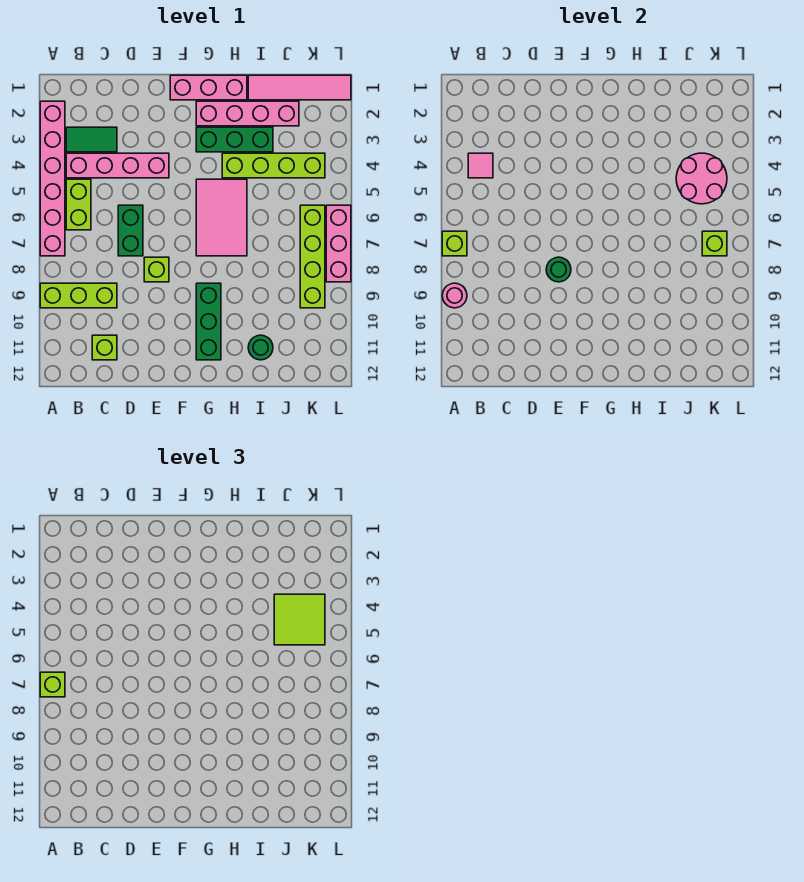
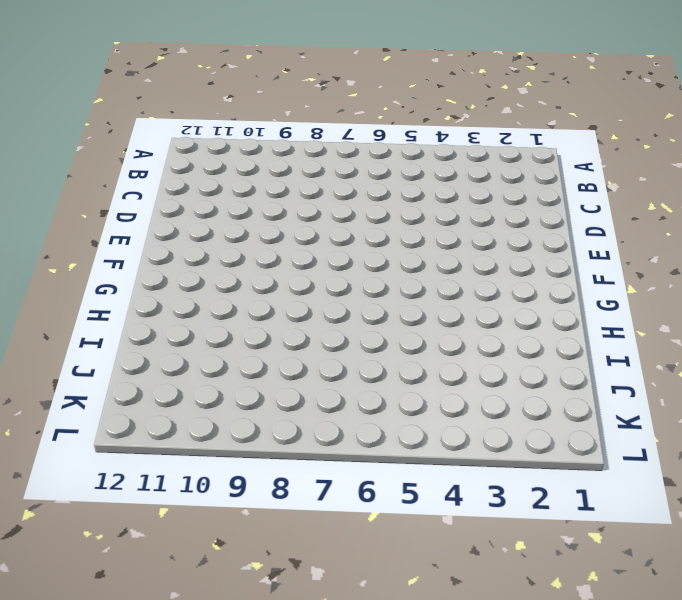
none -> pink brick A2:A7 level 1
none -> lime brick A9:C9 level 1
none -> green tile B3:C3 level 1

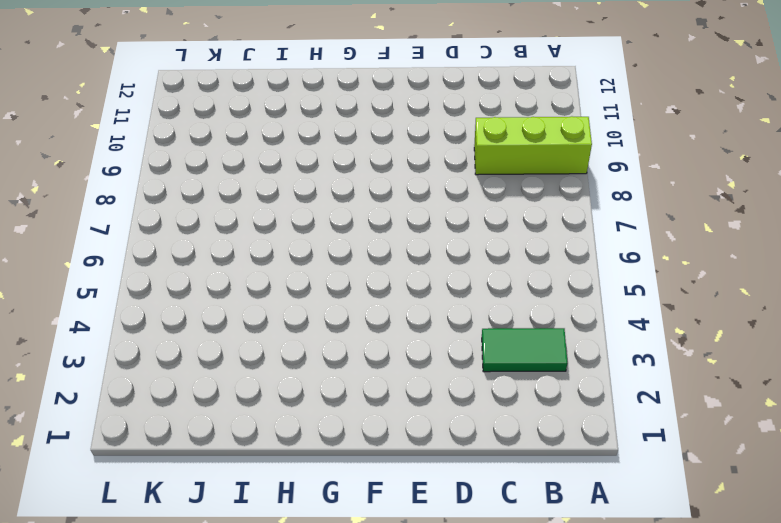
none -> pink brick A2:A7 level 1
none -> pink brick B4:E4 level 1
none -> lime brick B5:B6 level 1

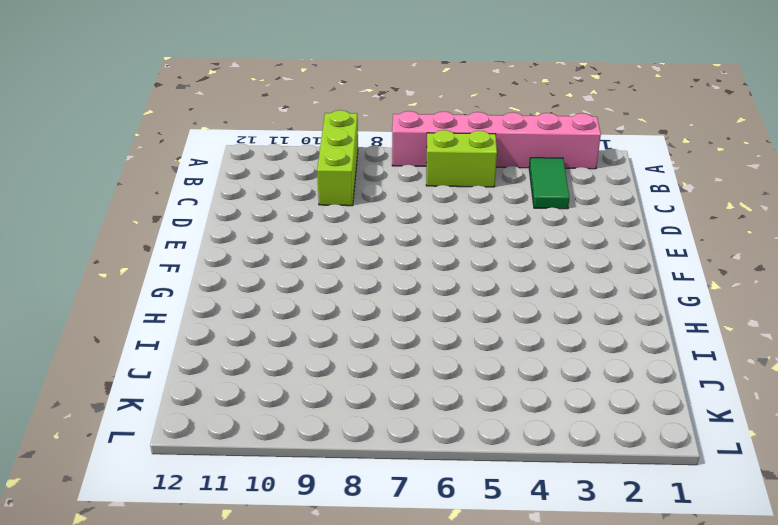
none -> pink brick B4:E4 level 1
none -> lime brick C11 level 1
none -> green brick D6:D7 level 1

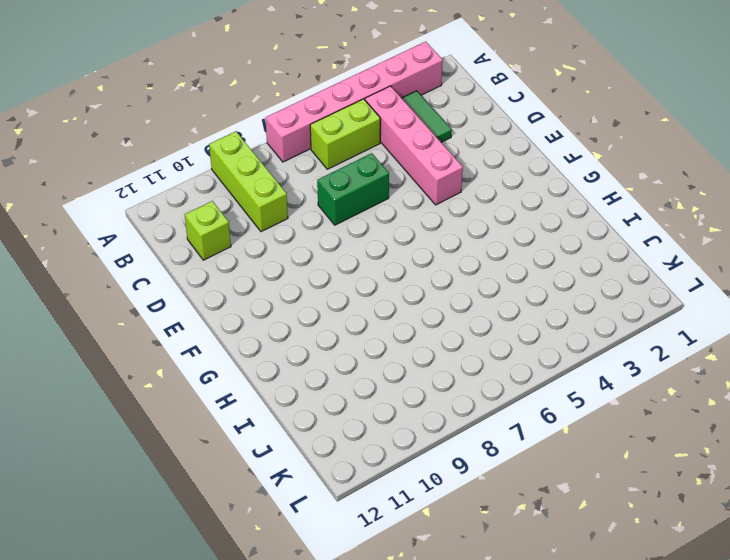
none -> lime brick E8 level 1
none -> pink brick F1:H1 level 1
none -> pink brick G2:J2 level 1

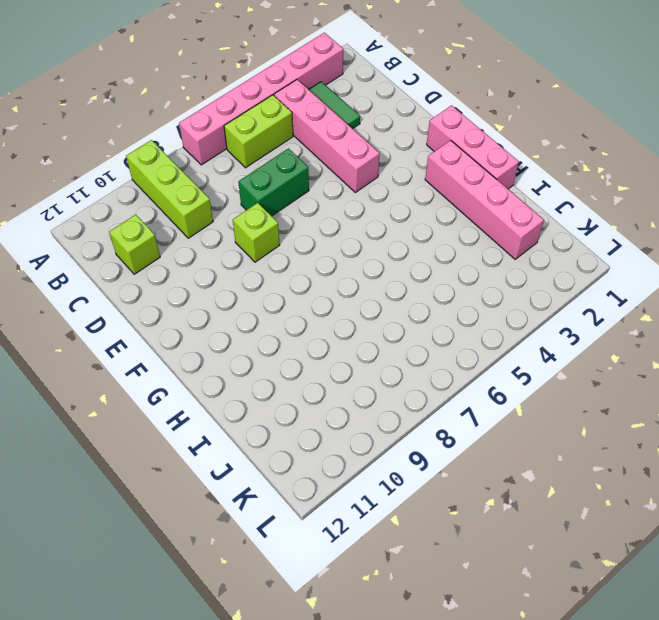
none -> green brick G3:I3 level 1
none -> pink tile G5:H7 level 1
none -> green brick G9:G11 level 1

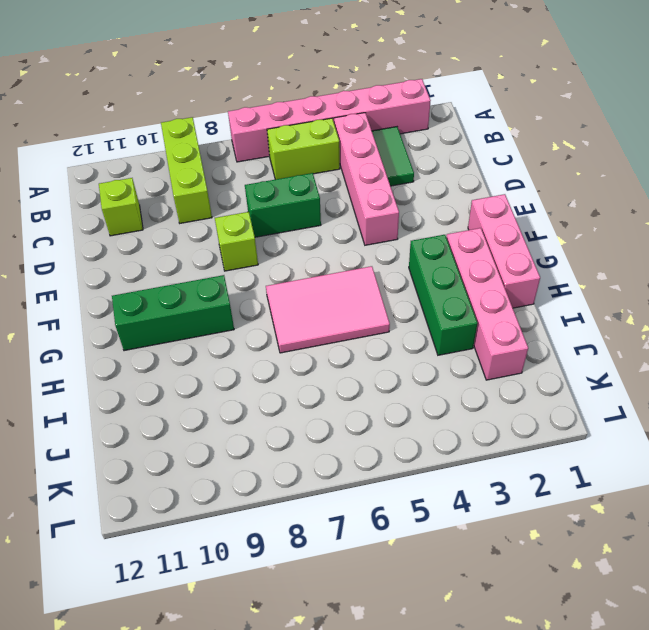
none -> lime brick H4:K4 level 1
none -> pink tile I1:L1 level 1
none -> green round brick I11 level 1

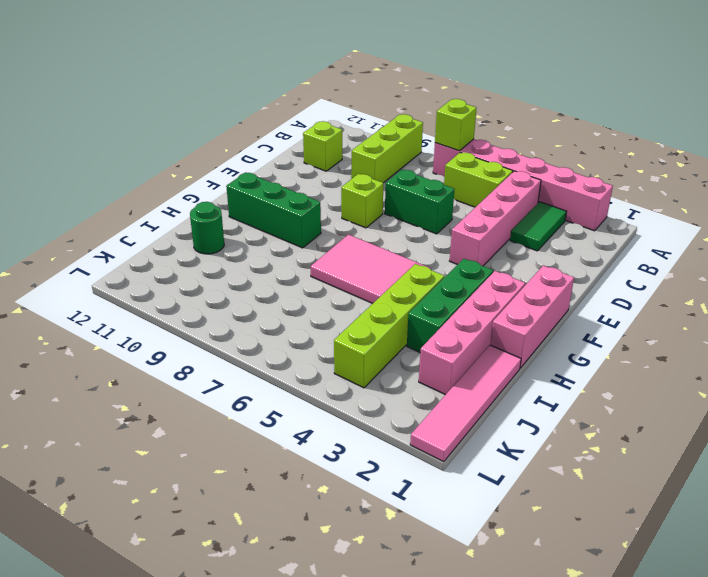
none -> lime brick K6:K9 level 1
none -> pink brick L6:L8 level 1
none -> pink round brick A9 level 2

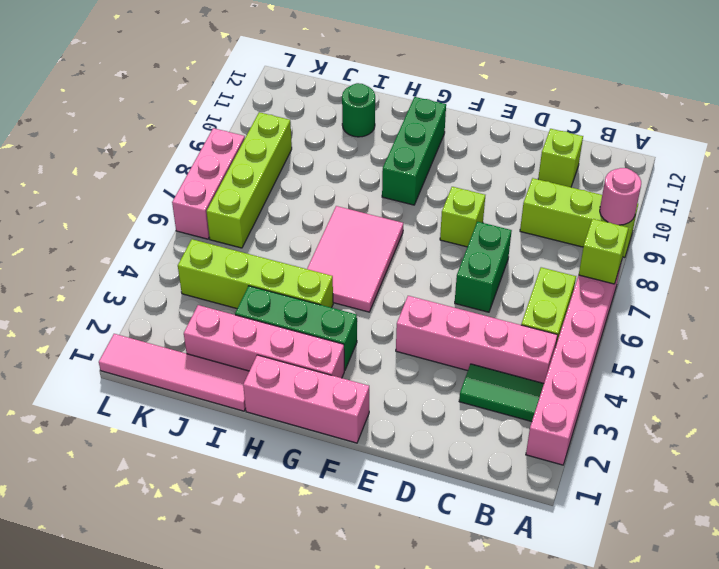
none -> pink tile B4 level 2
none -> green round brick E8 level 2
none -> pink round brick J4:K5 level 2

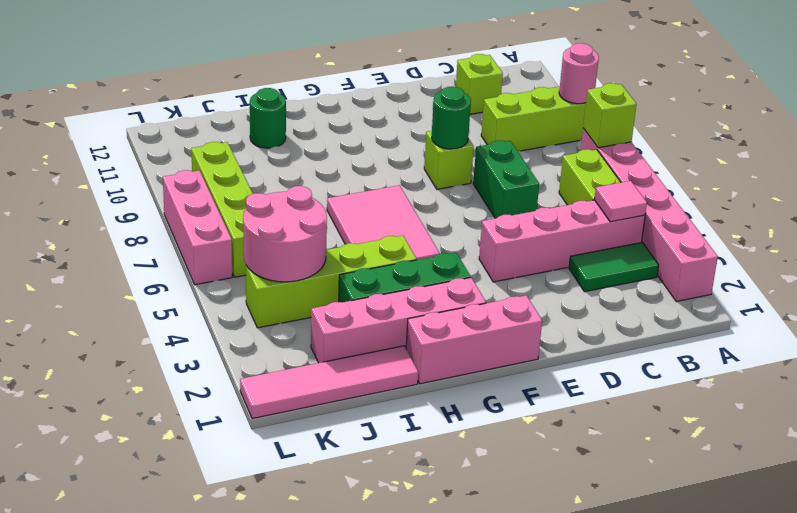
none -> green brick G9:G11 level 1
none -> lime brick K7 level 2
none -> lime brick A7 level 3

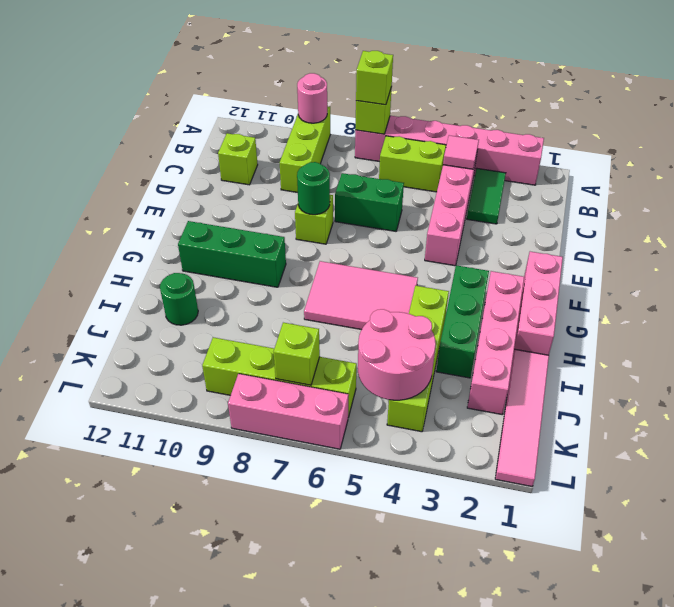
none -> lime tile J4:K5 level 3

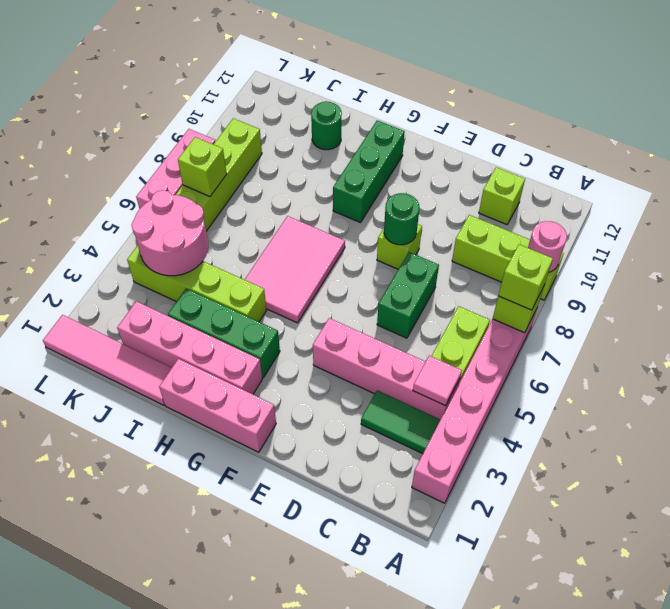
none -> lime tile J4:K5 level 3

